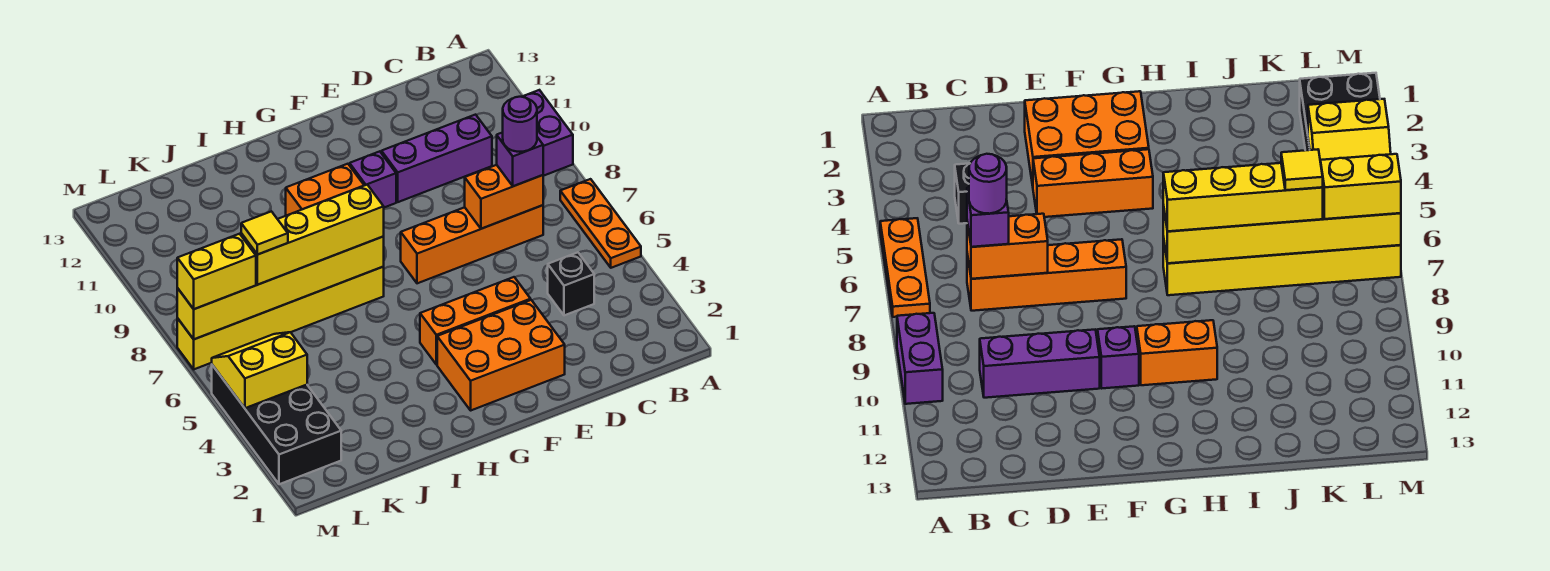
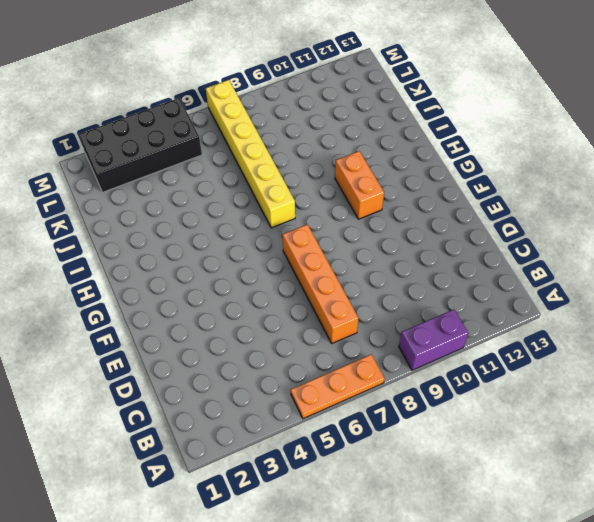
none -> black brick C4 level 1
none -> purple brick C10:E10 level 1
none -> orange brick E2:G3 level 1

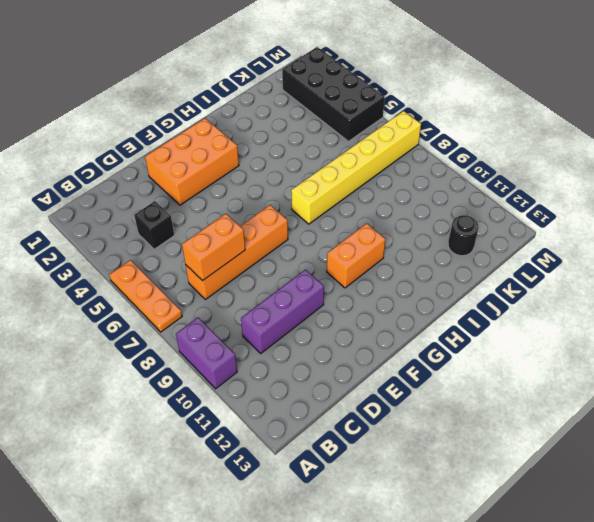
black round brick K12 level 1 -> none
none -> orange brick E4:G4 level 1
none -> purple brick F10 level 1
none -> yellow brick H7:M7 level 2

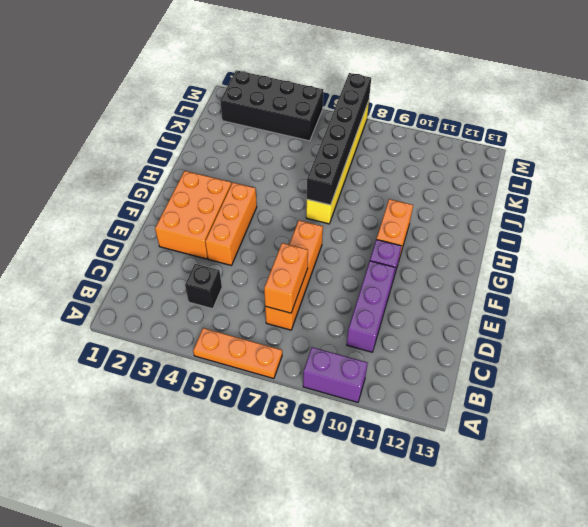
black brick H7:M7 level 2 -> yellow brick H7:M7 level 2
none -> yellow slope L4:M5 level 2 top 4
none -> purple brick C7 level 3
none -> yellow brick H7:K7 level 3

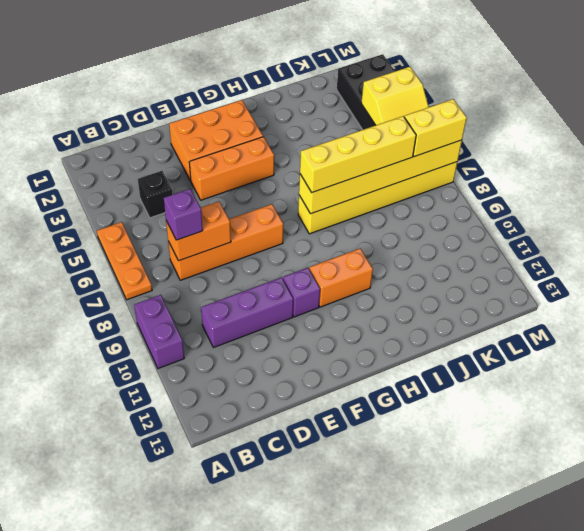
none -> purple round brick C7 level 4
none -> yellow tile K7 level 4

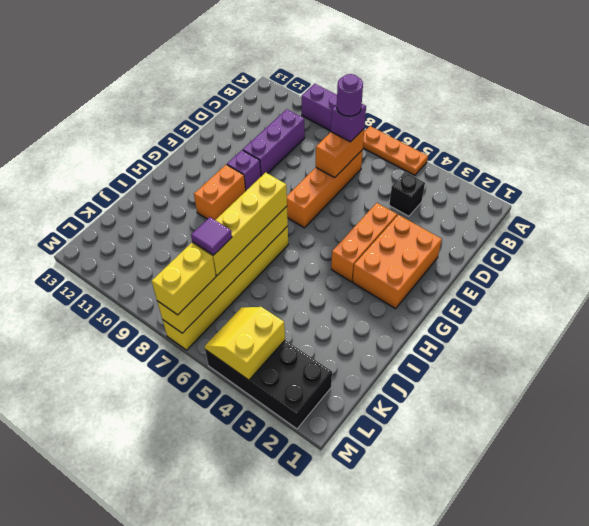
purple tile K7 level 4 -> yellow tile K7 level 4

